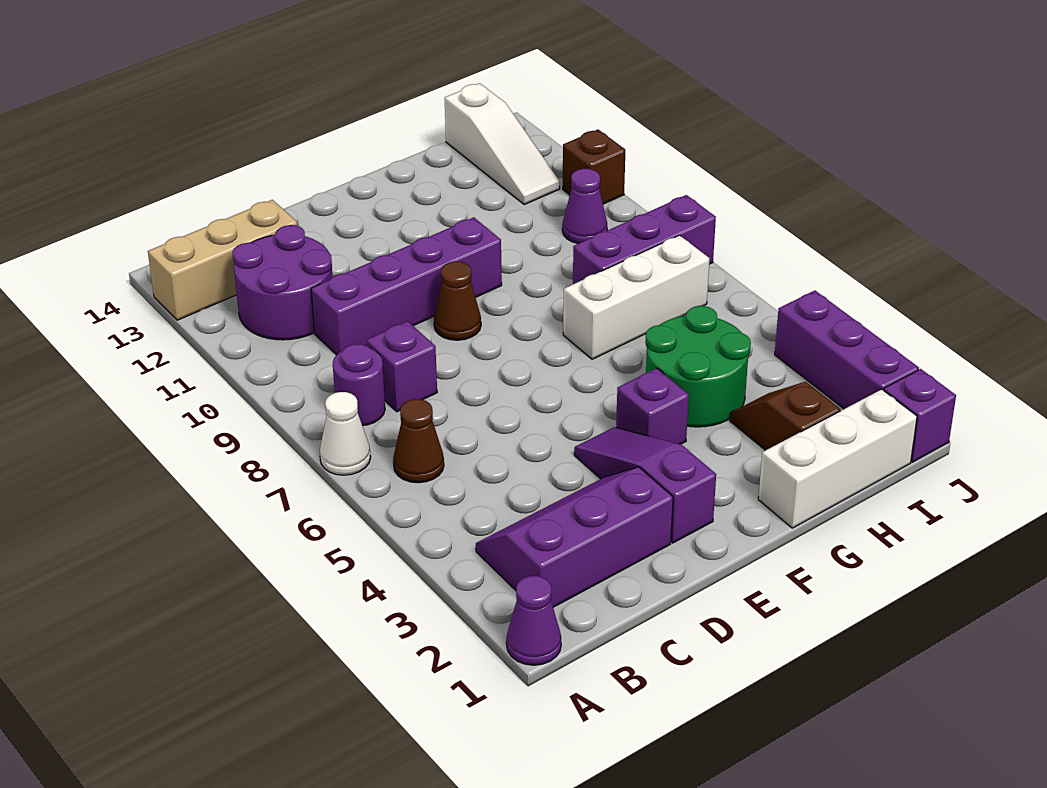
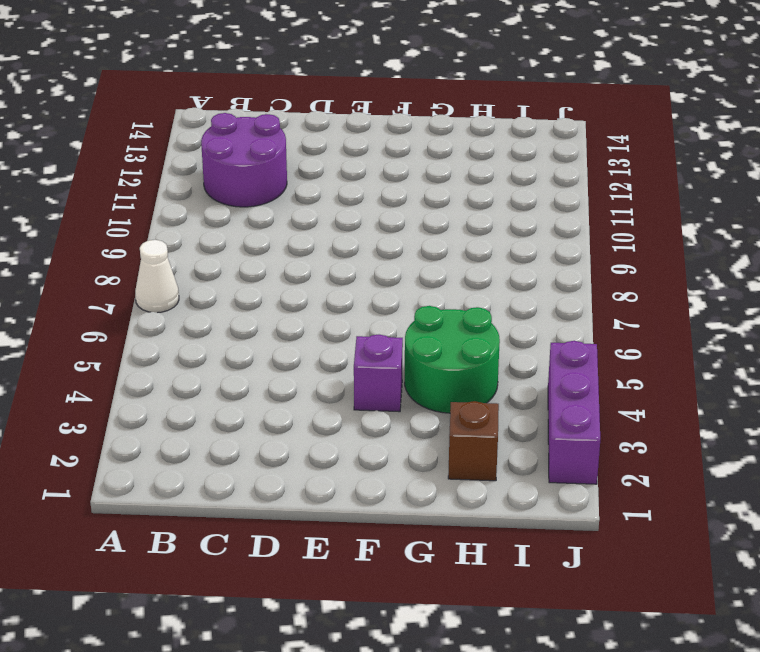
none -> purple cone A1 level 1
none -> tan brick A13:C13 level 1
none -> purple slope B2:D3 level 1 top 2

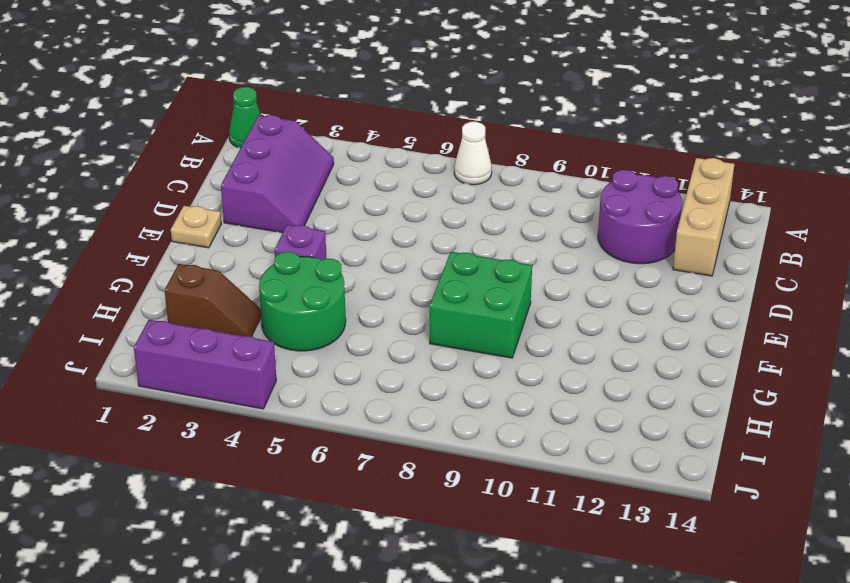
green cone A1 level 1 -> purple cone A1 level 1
tan plate E1 level 1 -> none
green brick F8:G9 level 1 -> none
none -> brown cone B6 level 1
none -> purple round brick B8 level 1
none -> purple brick C8 level 1

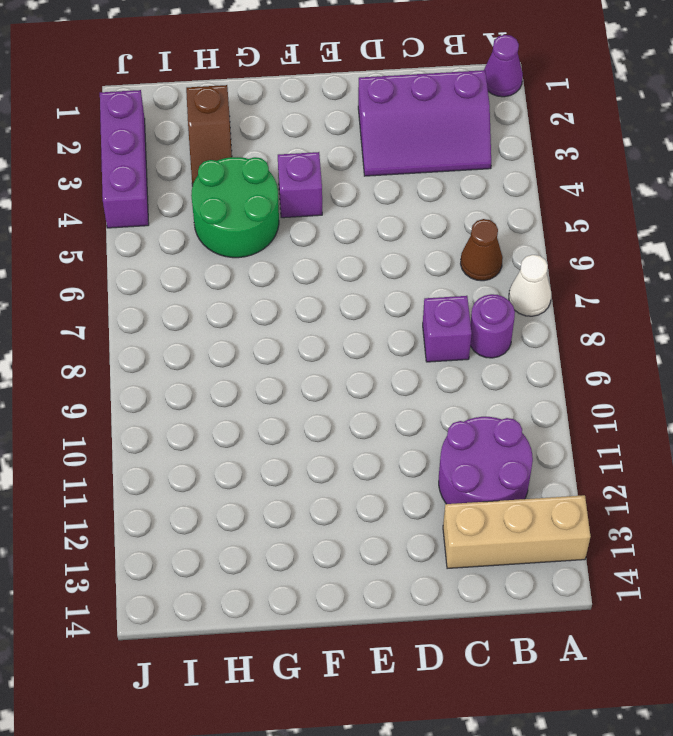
none -> purple brick C10:F10 level 1
none -> purple slope E2:E4 level 1 top 2
none -> brown cone E9 level 1

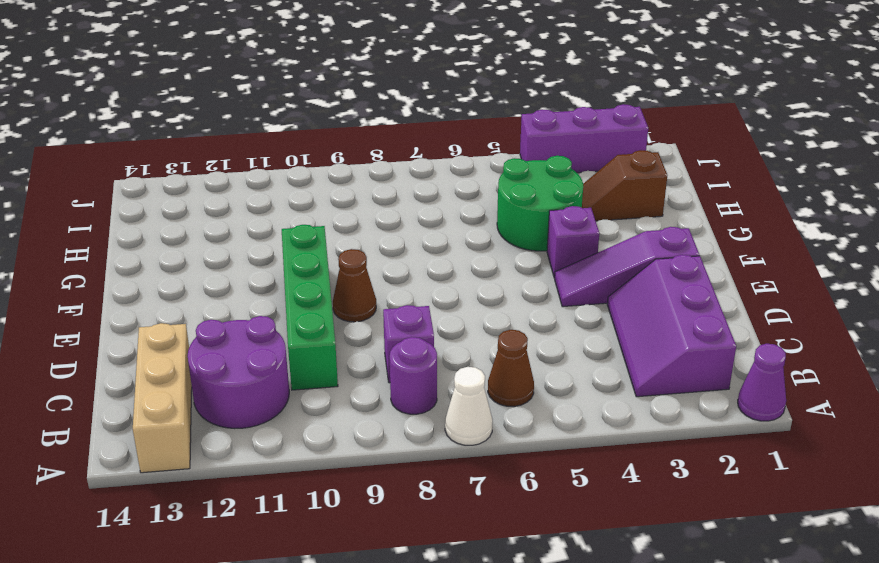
green brick C10:F10 level 1 -> purple brick C10:F10 level 1
none -> white brick G1:I1 level 1
none -> white brick G7:I7 level 1
none -> purple brick H8:J8 level 1

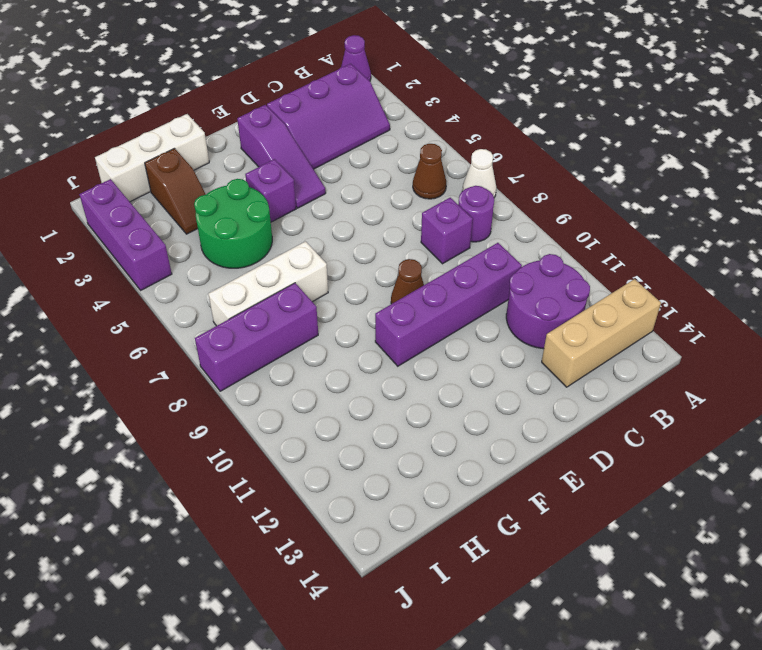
none -> purple cone I10 level 1
none -> white slope I12:I14 level 1 top 14
none -> purple brick J1 level 1

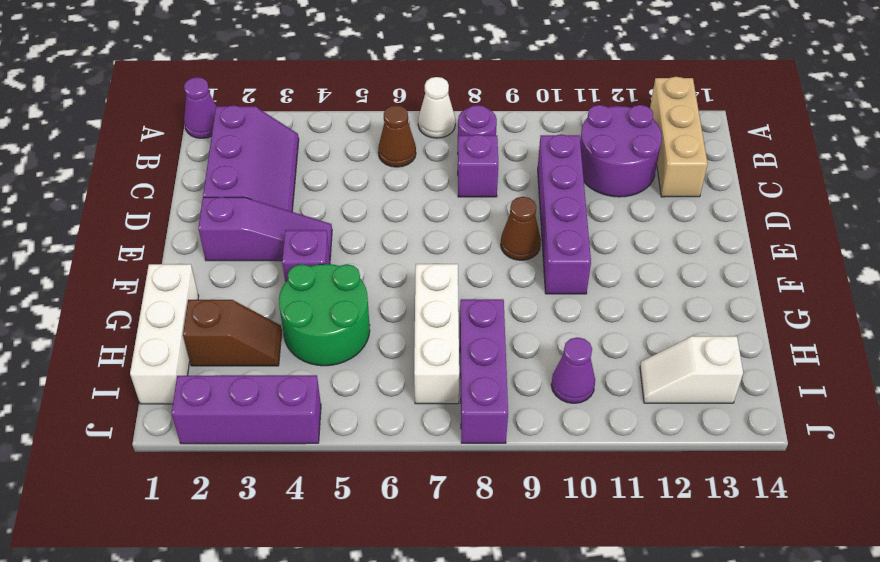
white slope I12:I13 level 1 top 13 -> white slope I12:I14 level 1 top 14
none -> purple brick J1 level 1
none -> brown brick J11 level 1

